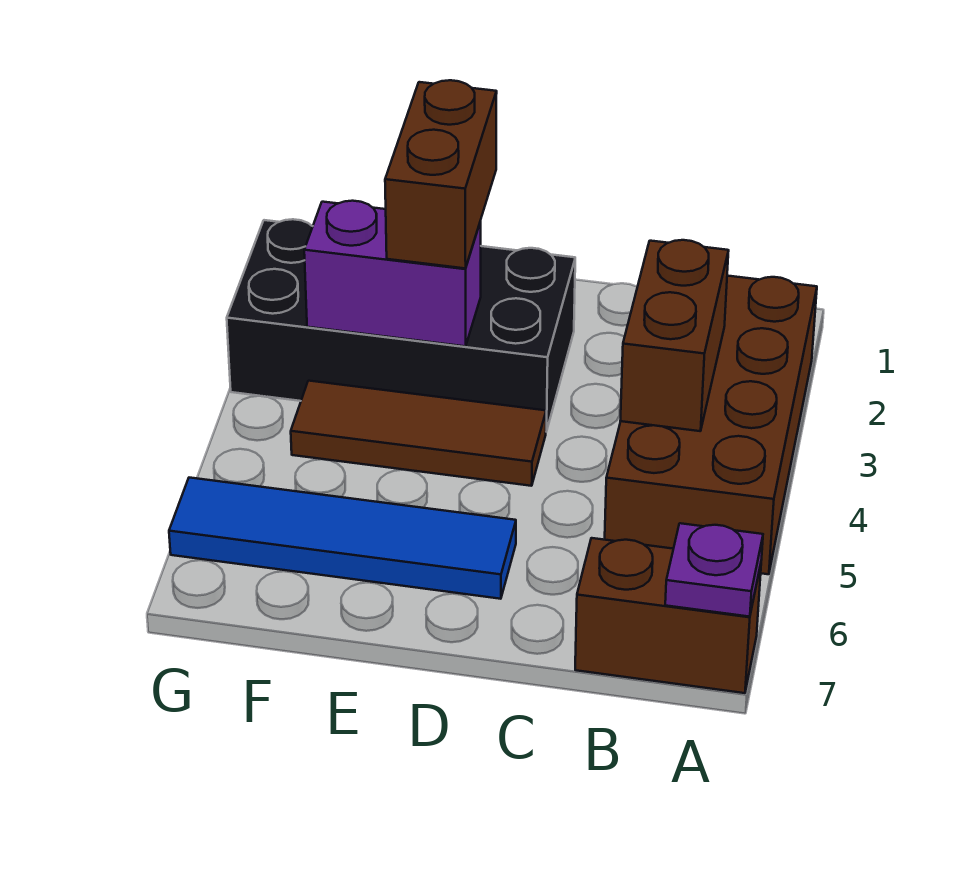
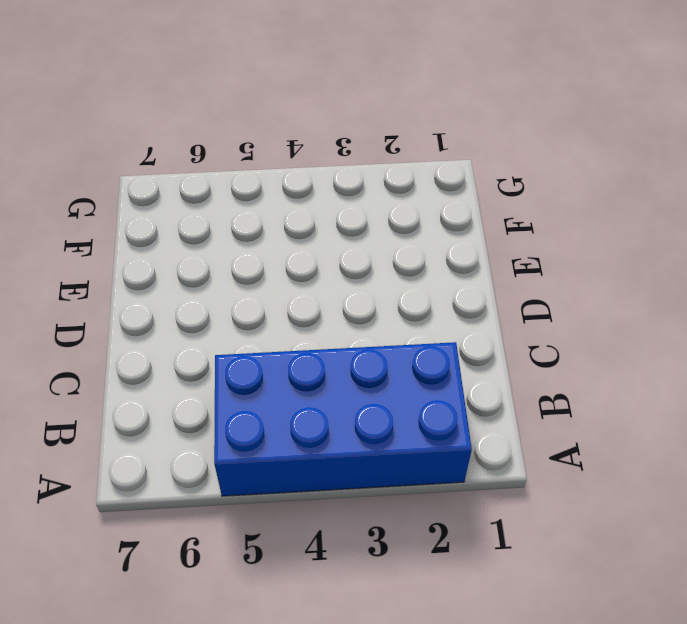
blue brick A2:B5 level 1 -> brown brick A2:B5 level 1
none -> brown brick A7:B7 level 1
none -> black brick D2:G3 level 1

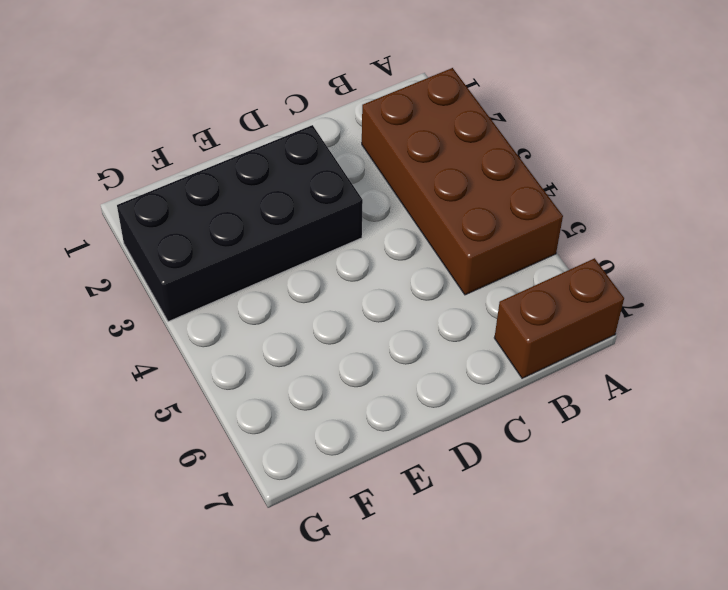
none -> brown tile D4:F4 level 1
none -> blue tile D6:G6 level 1

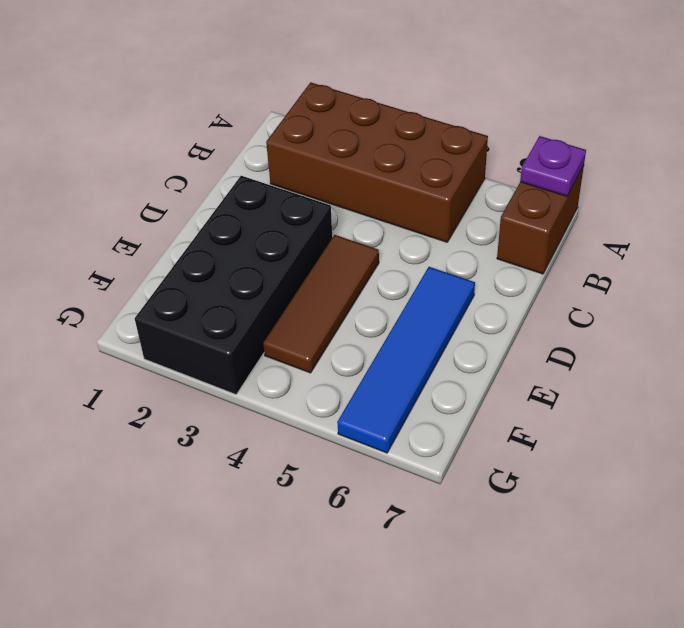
none -> brown brick B3:B4 level 2
none -> purple brick E3:F3 level 2

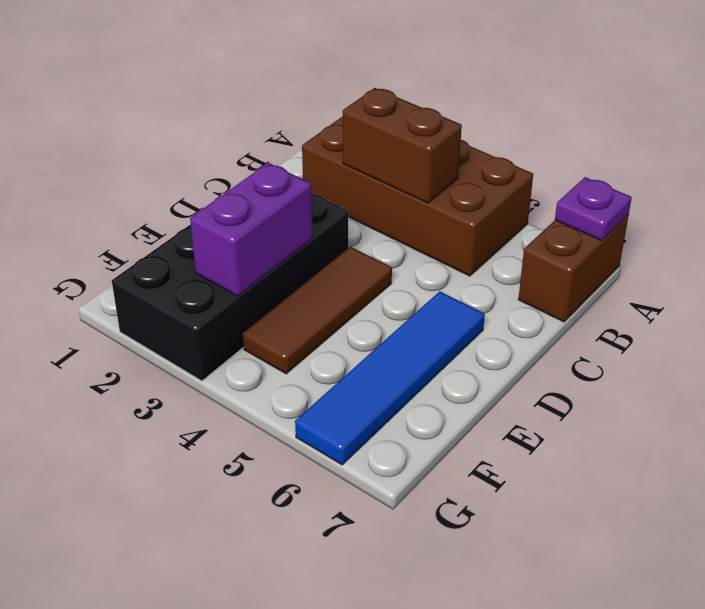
none -> brown brick E2:E3 level 3

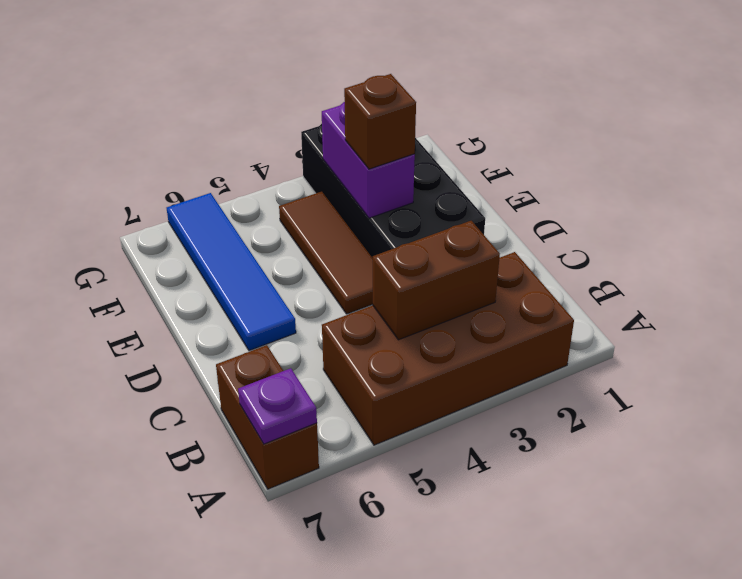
brown brick E3 level 3 -> brown brick E2:E3 level 3

